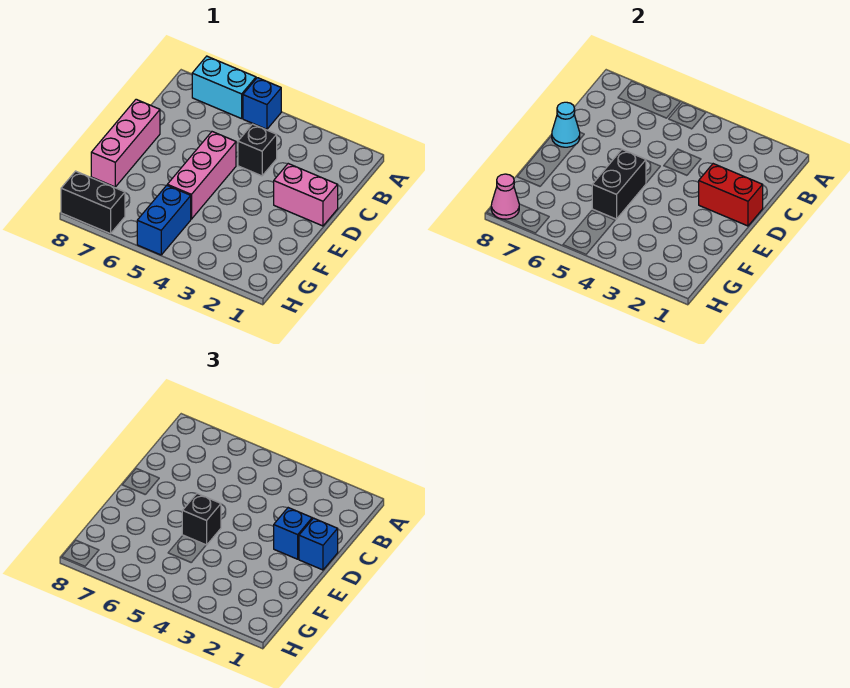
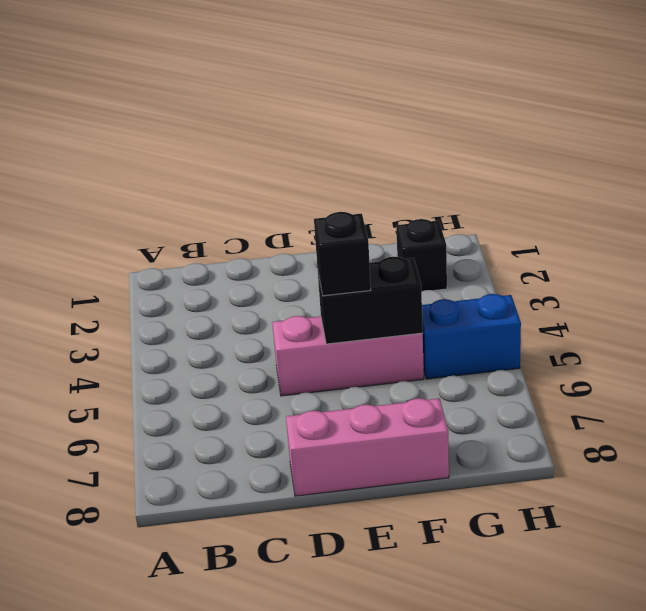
black brick G2 level 1 -> black brick C4 level 1
none -> blue brick A5 level 1
none -> cyan brick A6:A7 level 1
none -> pink brick D1:D2 level 1

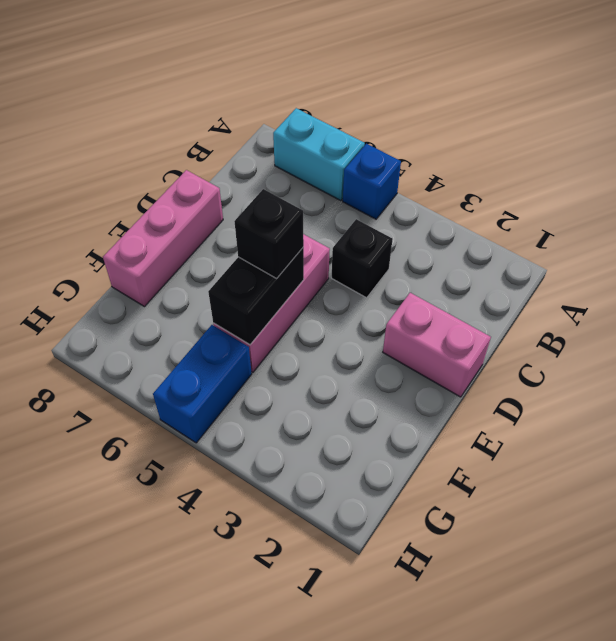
none -> black brick H7:H8 level 1
none -> red brick D1:D2 level 2
none -> cyan cone D8 level 2

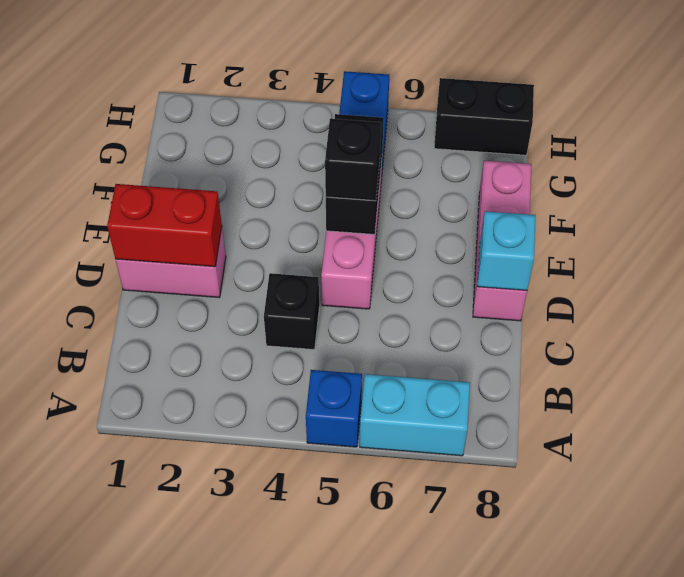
cyan brick D8 level 2 -> cyan cone D8 level 2
none -> pink cone H8 level 2
none -> blue brick D1 level 3
none -> blue brick D2 level 3

